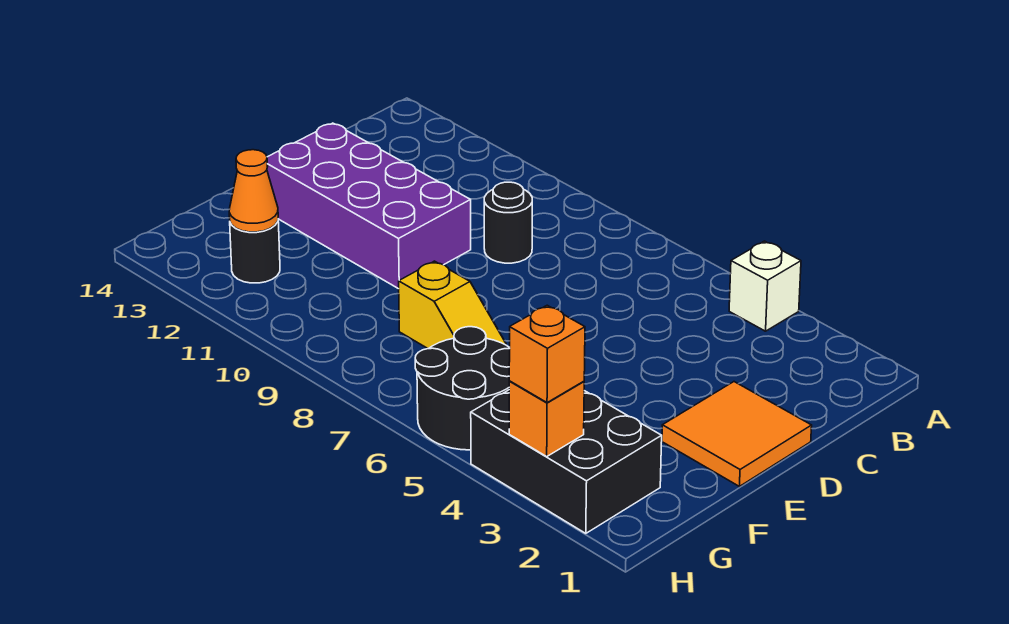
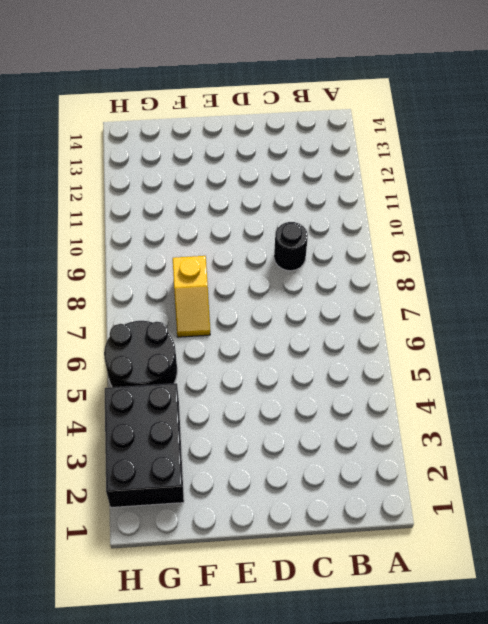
none -> white brick A4 level 1
none -> orange tile D1:E2 level 1

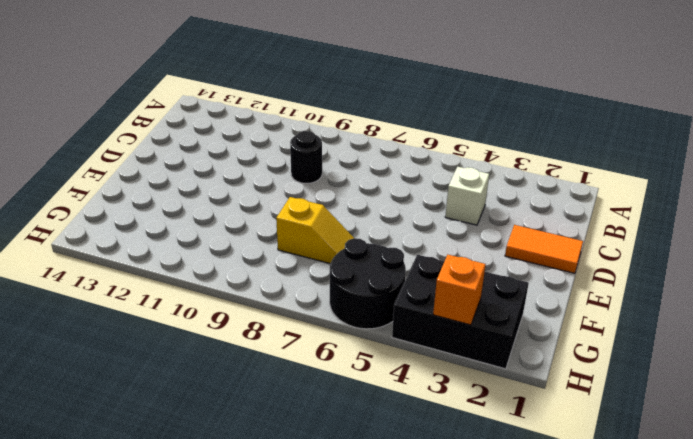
white brick C4 level 1 -> white brick A4 level 1
orange tile D1:D2 level 1 -> orange tile D1:E2 level 1
none -> purple brick D10:E13 level 1
none -> black round brick G12 level 1

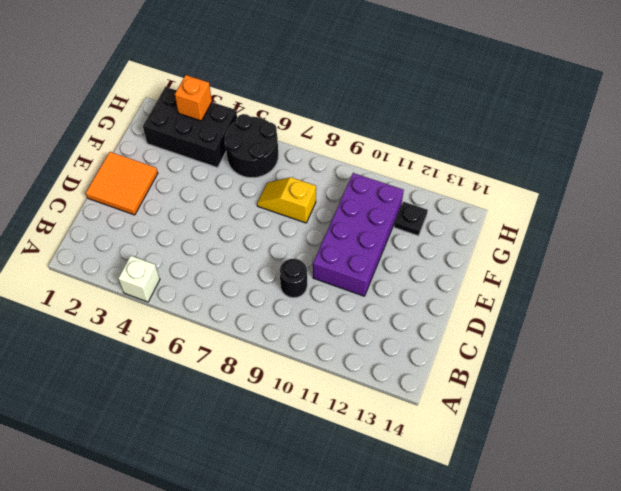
purple brick D10:G11 level 1 -> purple brick D10:E13 level 1
black plate G12 level 1 -> black round brick G12 level 1
none -> orange cone G12 level 2
none -> orange brick H3 level 3

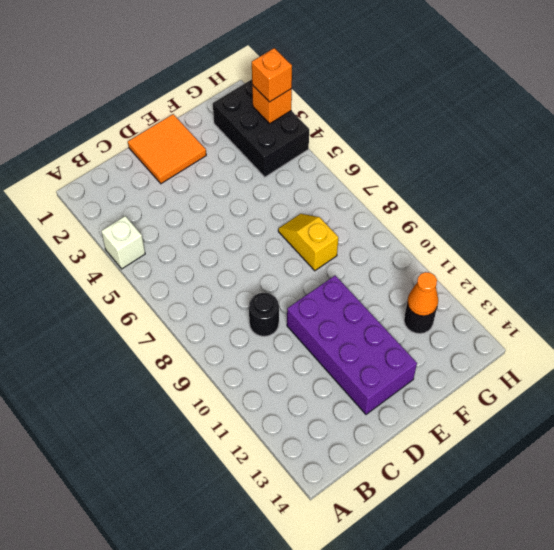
none -> black round brick G5:H6 level 1

